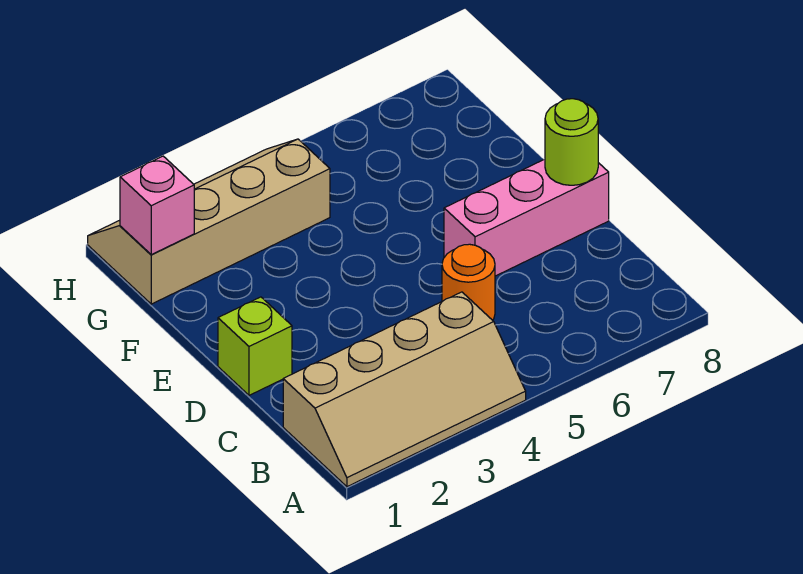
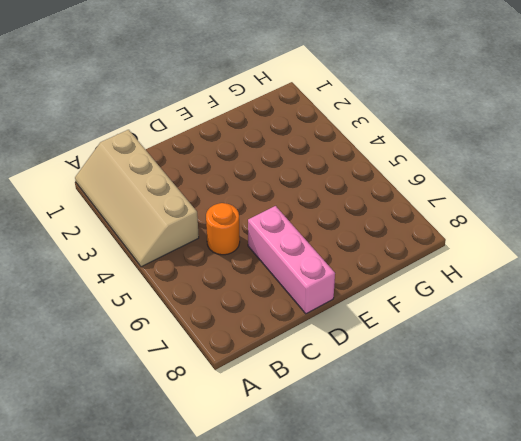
none -> lime brick D1 level 1
none -> tan slope G1:H4 level 1 top G

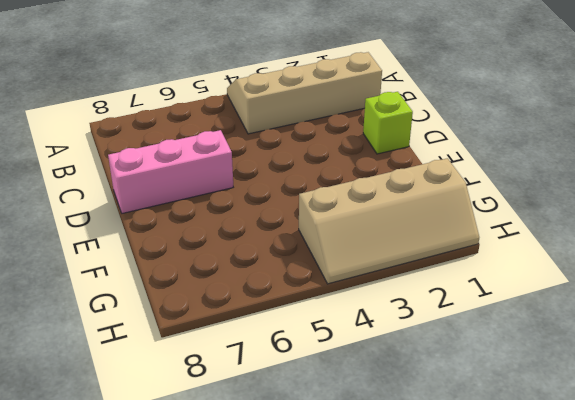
none -> orange round brick C5 level 1
none -> lime round brick D8 level 2

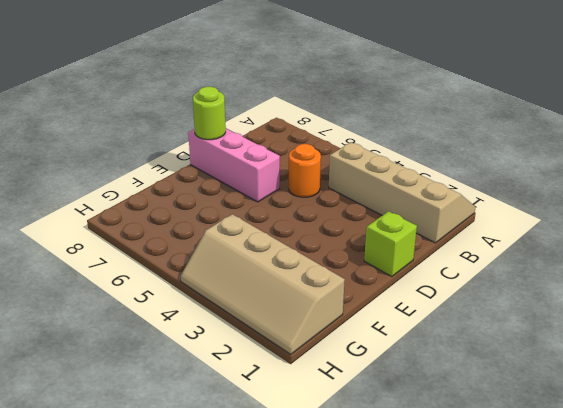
none -> pink brick G1 level 2

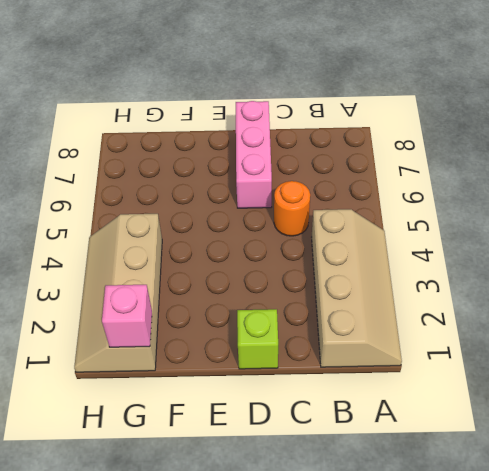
none -> lime round brick D8 level 2

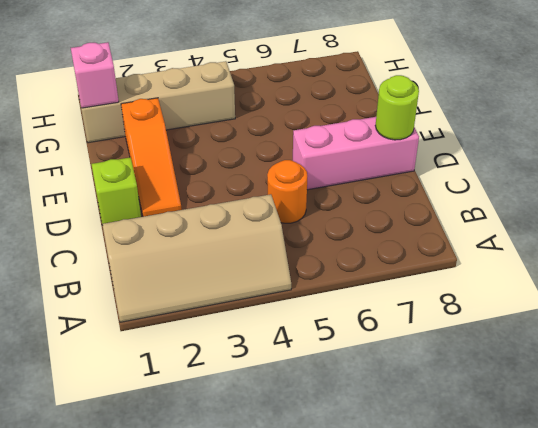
orange slope D2:F2 level 1 top F -> none

